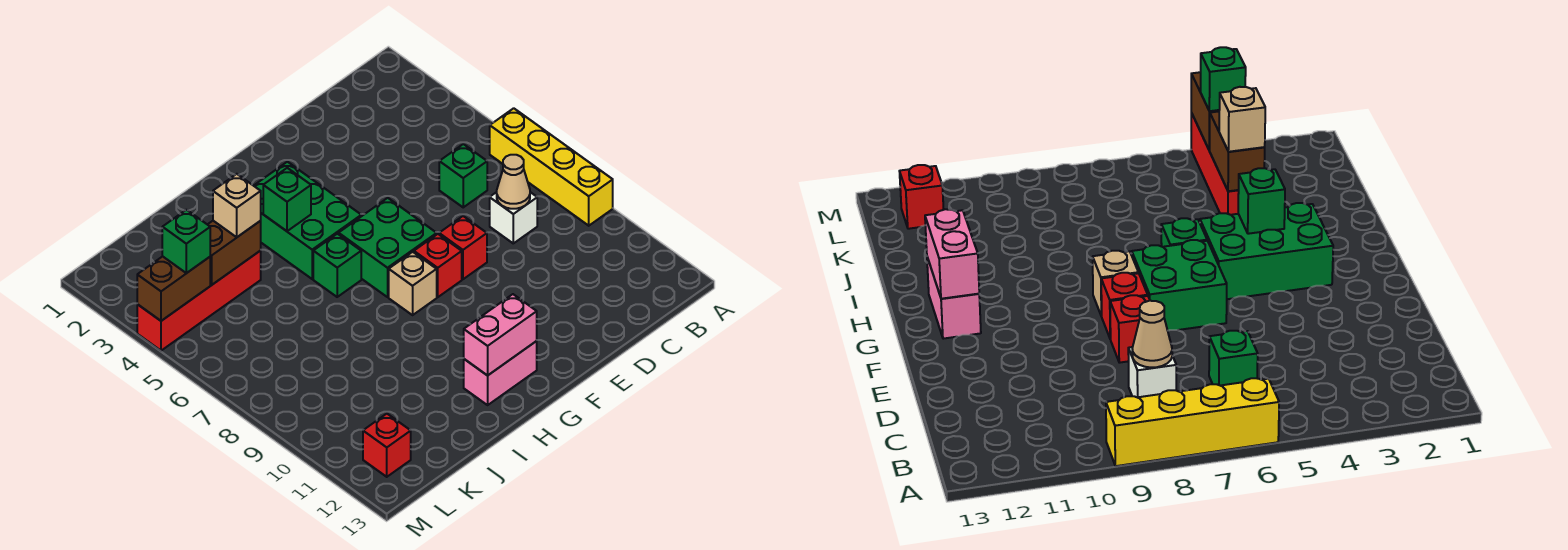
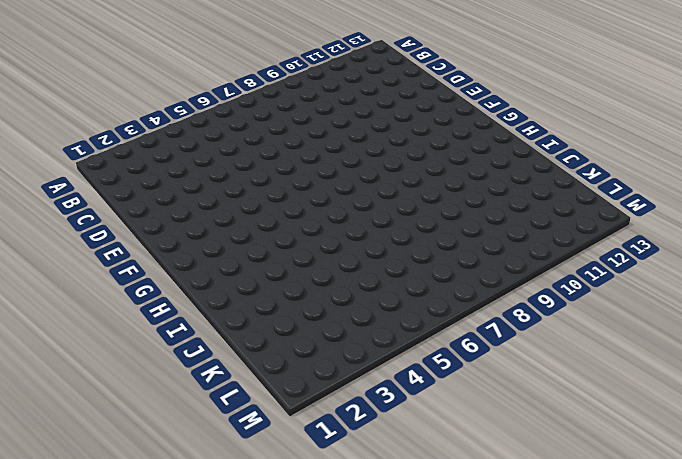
none -> yellow brick A6:A9 level 1
none -> green brick C6 level 1
none -> white brick C8 level 1

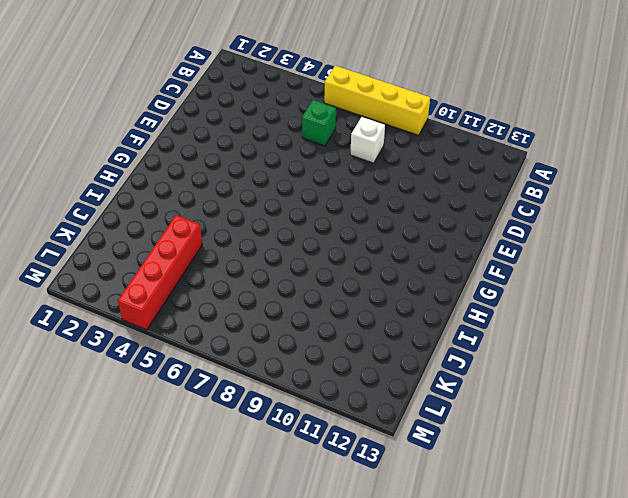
none -> red brick E8 level 1
none -> green brick F6:G7 level 1
none -> red brick F8 level 1

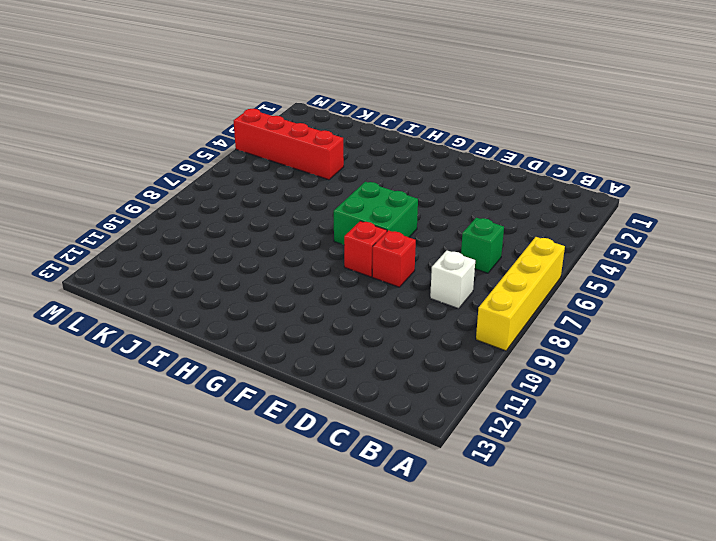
none -> green brick G3:H5 level 1
none -> tan brick G8 level 1
none -> pink brick G12:H12 level 1

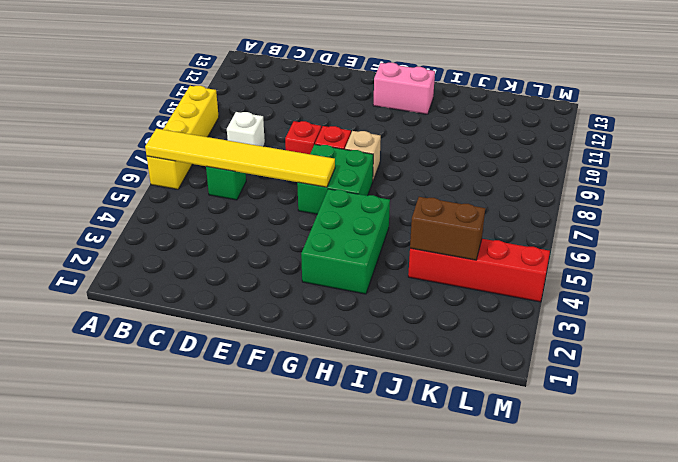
yellow tile A6:F6 level 2 -> none
none -> green brick H6 level 1
none -> red brick L12 level 1
none -> tan cone C8 level 2

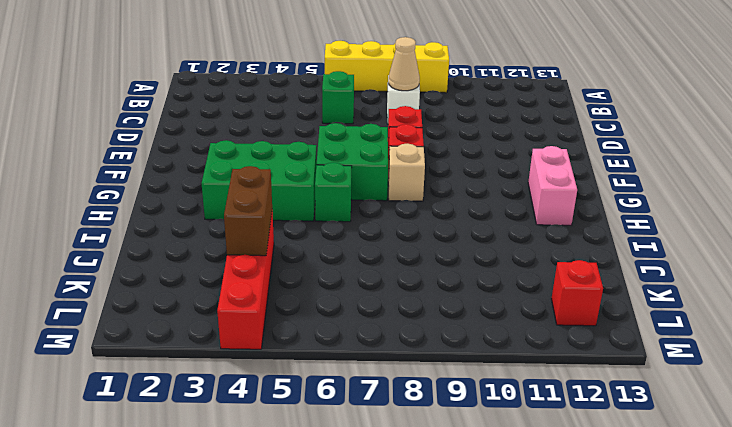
none -> pink brick G12:H12 level 2
none -> green brick H4 level 2
none -> brown brick L4:M4 level 2

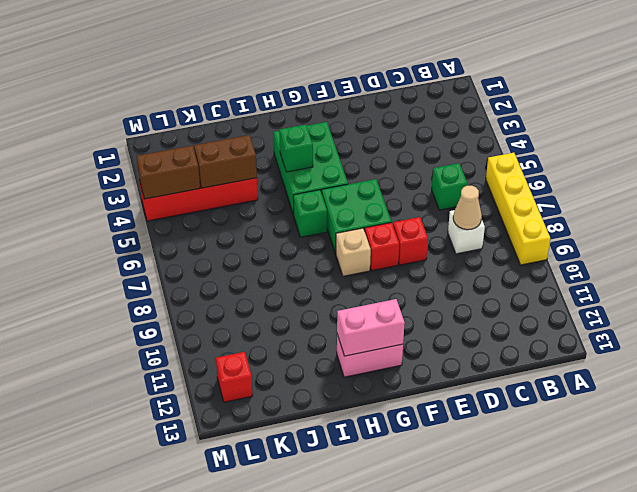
none -> tan brick J4 level 3
none -> green brick L4 level 3

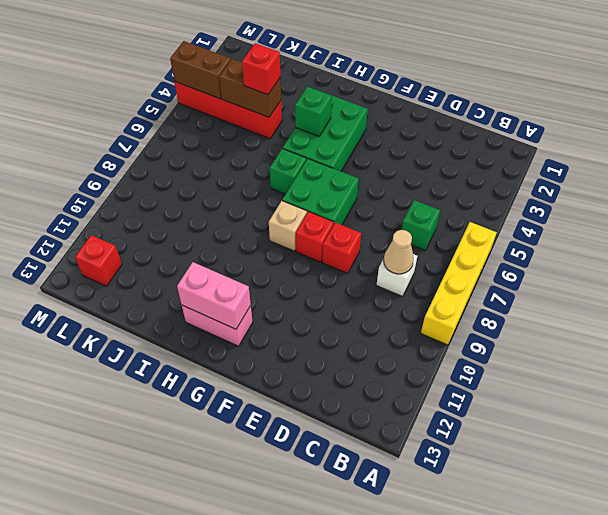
red brick J4 level 3 -> tan brick J4 level 3
none -> green brick L4 level 3

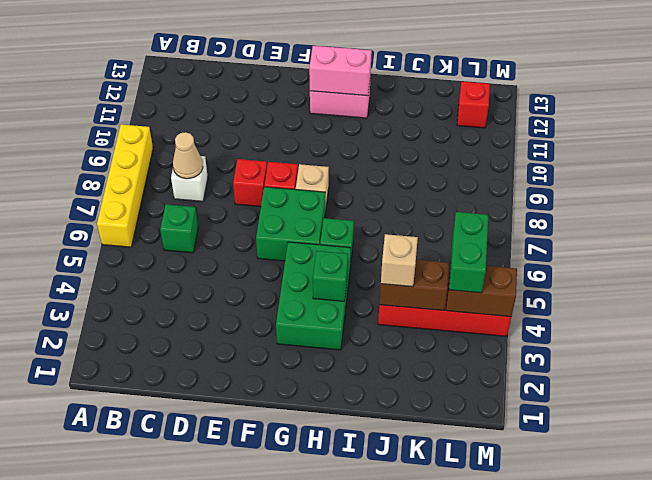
green brick L4:L5 level 3 -> green brick L4 level 3

